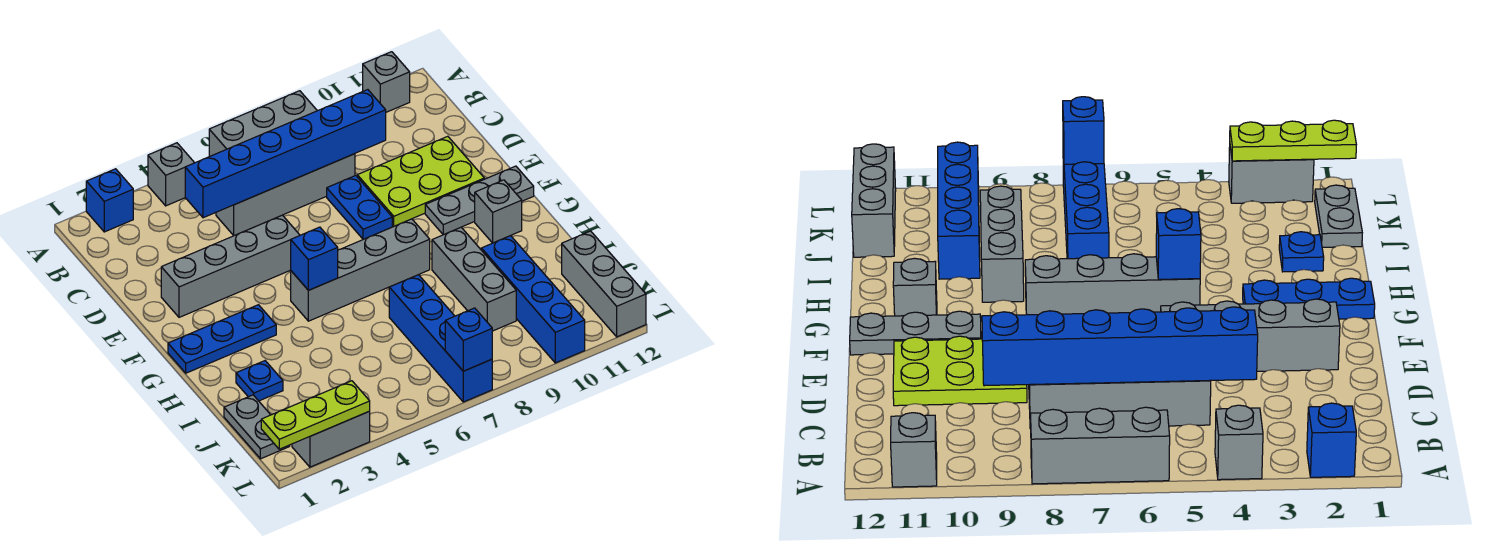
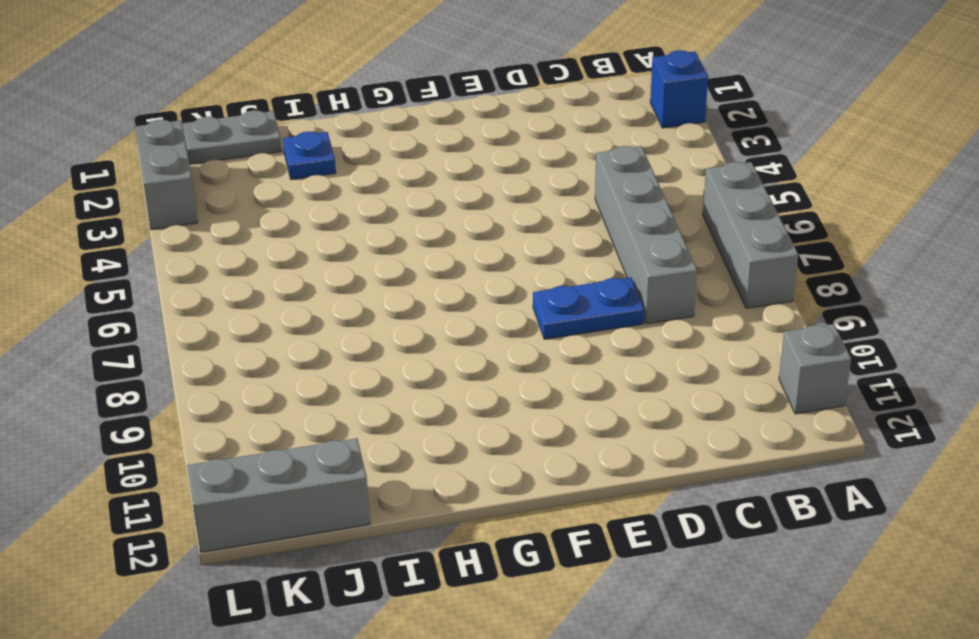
none -> grey brick A4 level 1
none -> lime plate D9:E11 level 1
none -> grey brick E2:E5 level 1

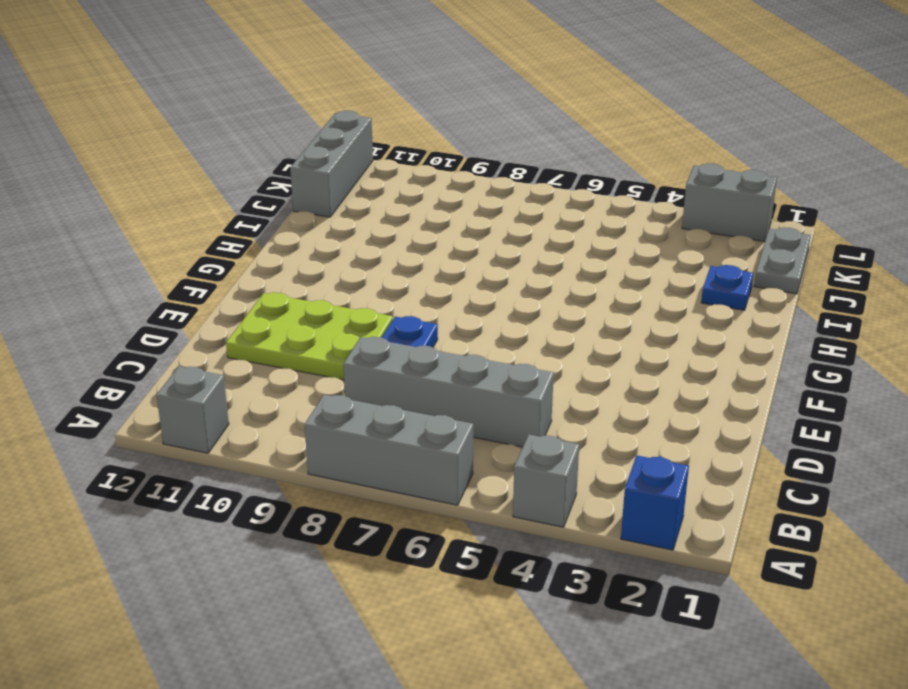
none -> grey brick E2:E5 level 1
none -> grey plate F10:F12 level 1
none -> blue plate G1:G3 level 1

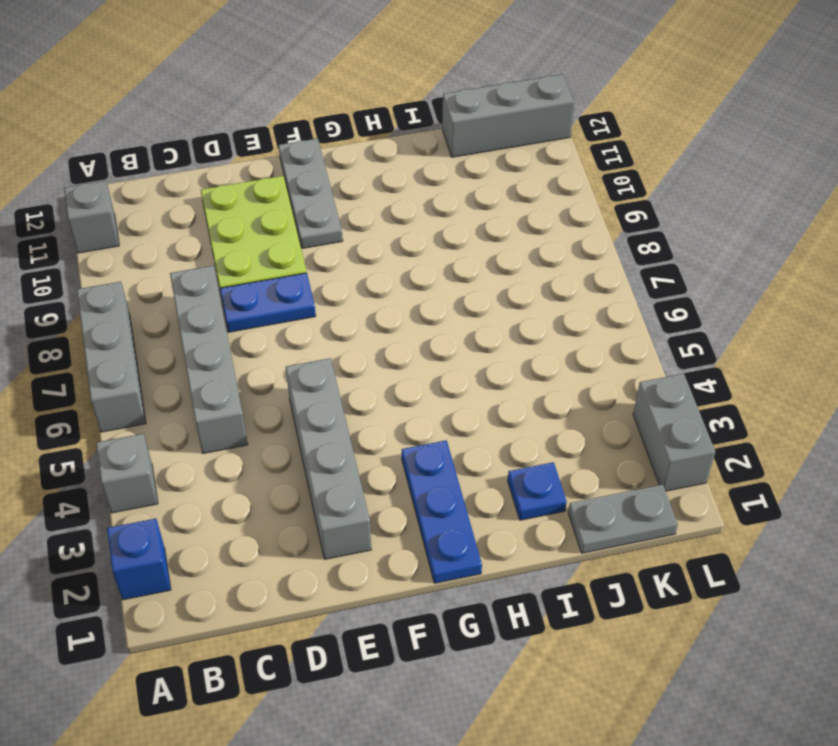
none -> grey brick G5:G8 level 1
none -> grey brick G11 level 1
none -> grey brick H9:J9 level 1

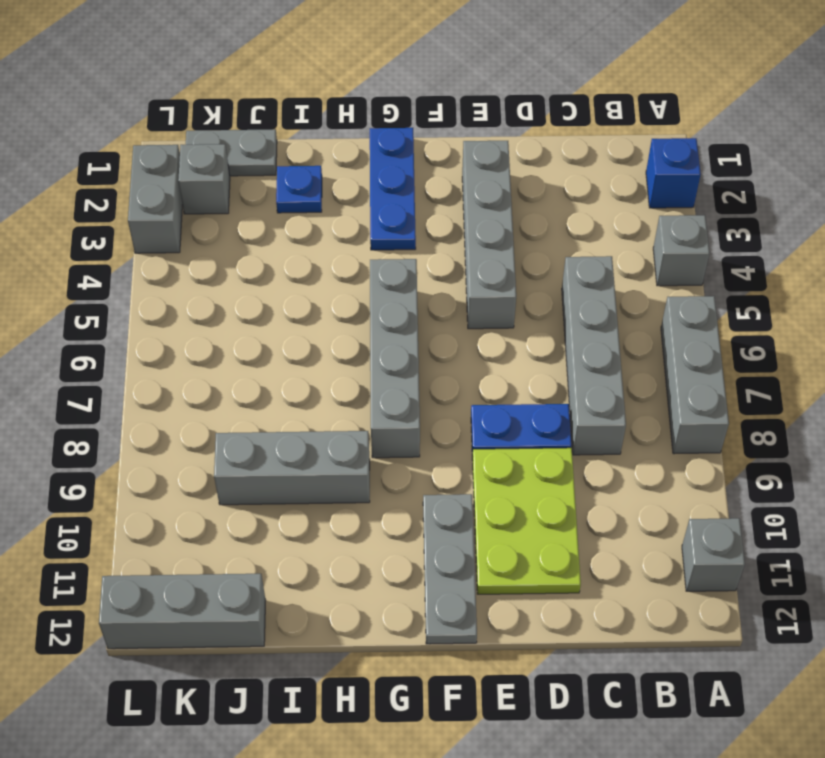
grey brick K2 level 1 -> grey brick G11 level 1
none -> blue brick I7:L7 level 1
none -> blue brick I10:L10 level 1
none -> blue brick C4:C9 level 2

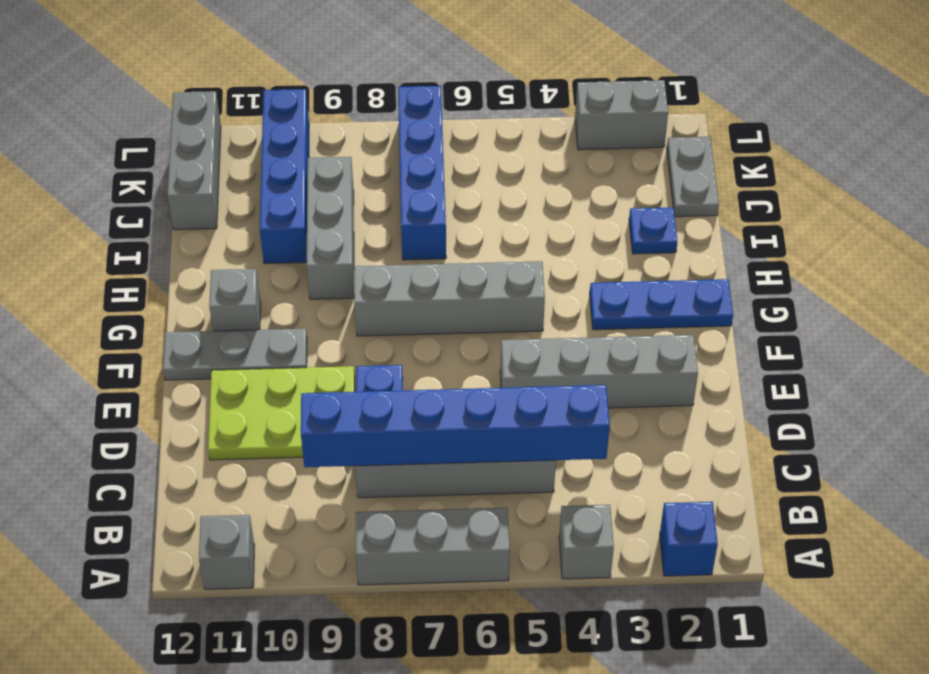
none -> blue brick G5 level 2
none -> lime plate L1:L3 level 2
none -> blue brick L7 level 2

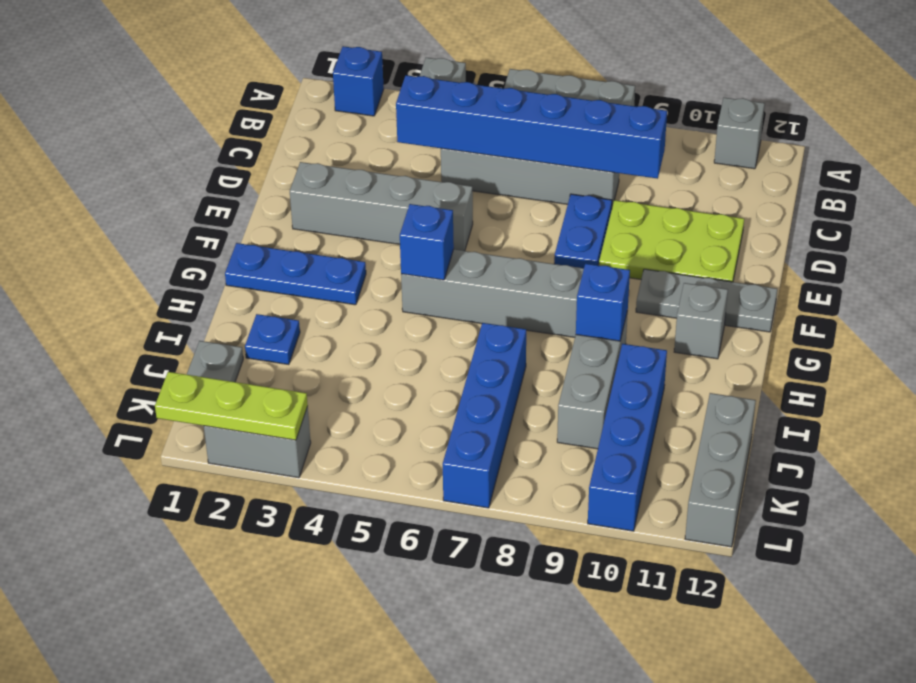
blue brick H9 level 2 -> blue brick L7 level 2

